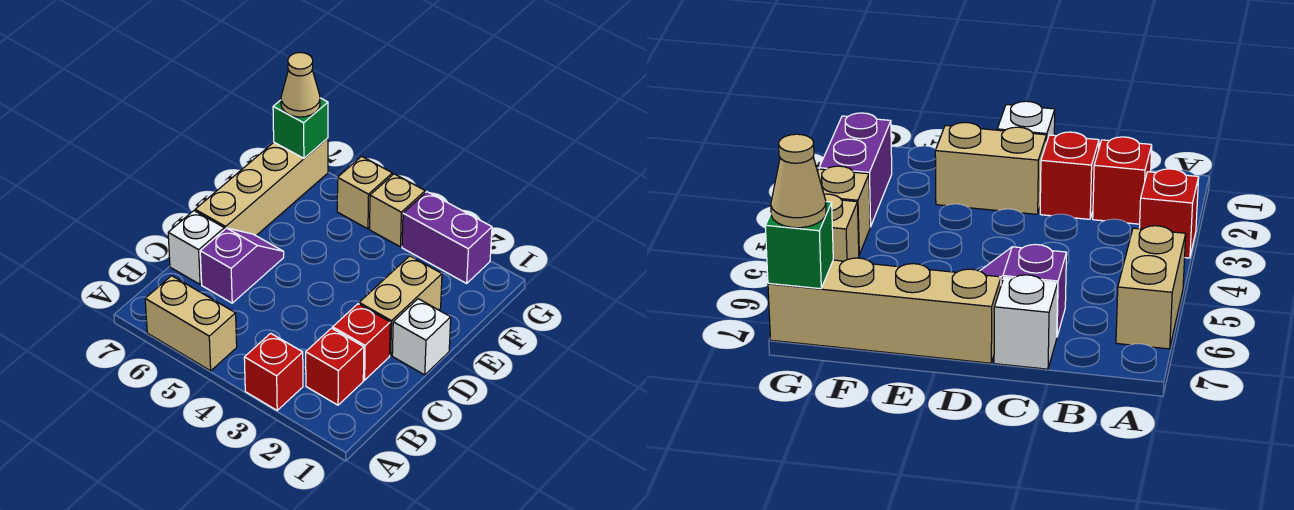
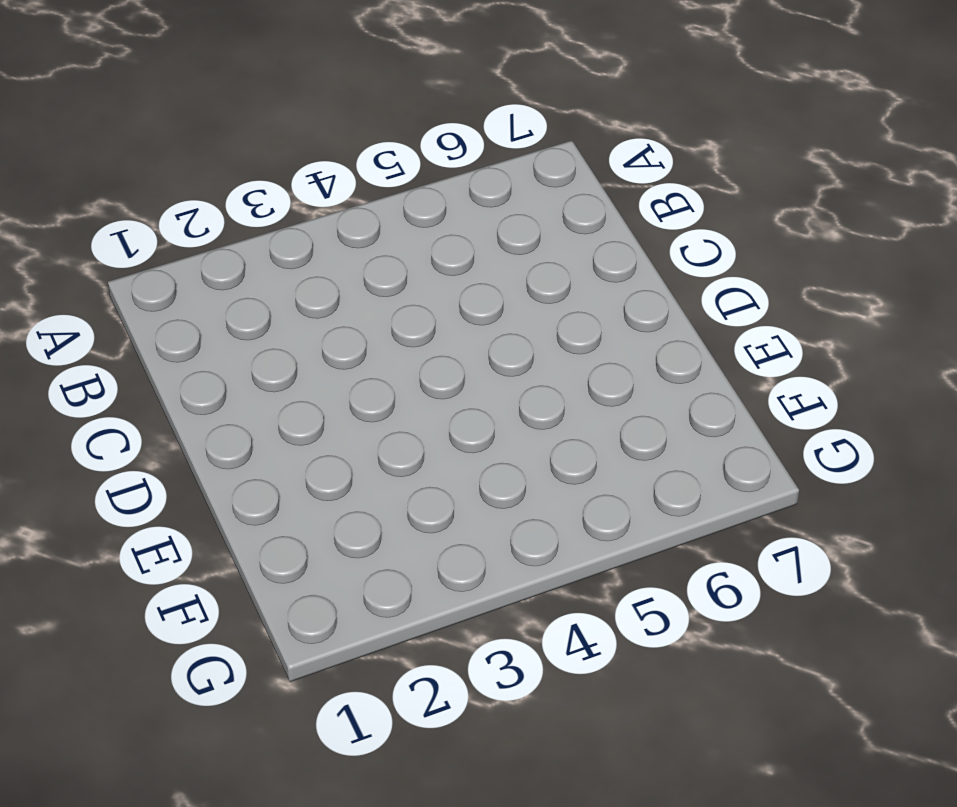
none -> red brick A3 level 1
none -> tan brick A5:A6 level 1
none -> red brick B2 level 1

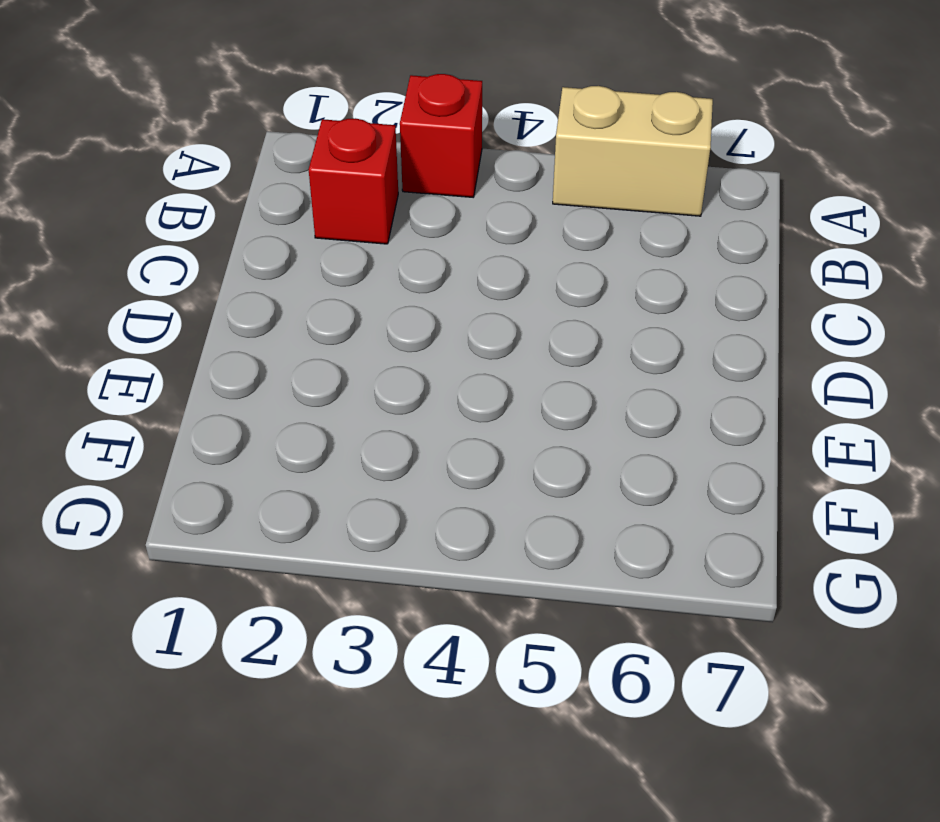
none -> red brick C2 level 1
none -> purple slope C6:D6 level 1 top C
none -> white brick C7 level 1

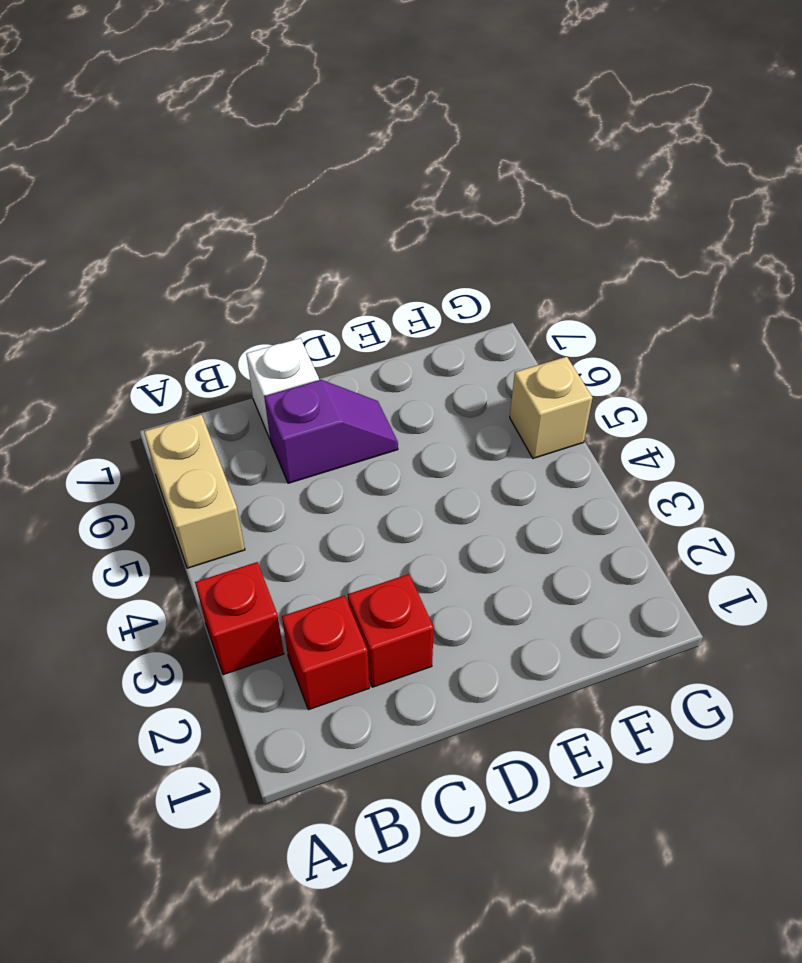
none -> white brick D1 level 1
none -> tan brick D2:E2 level 1
none -> tan brick D7:G7 level 1

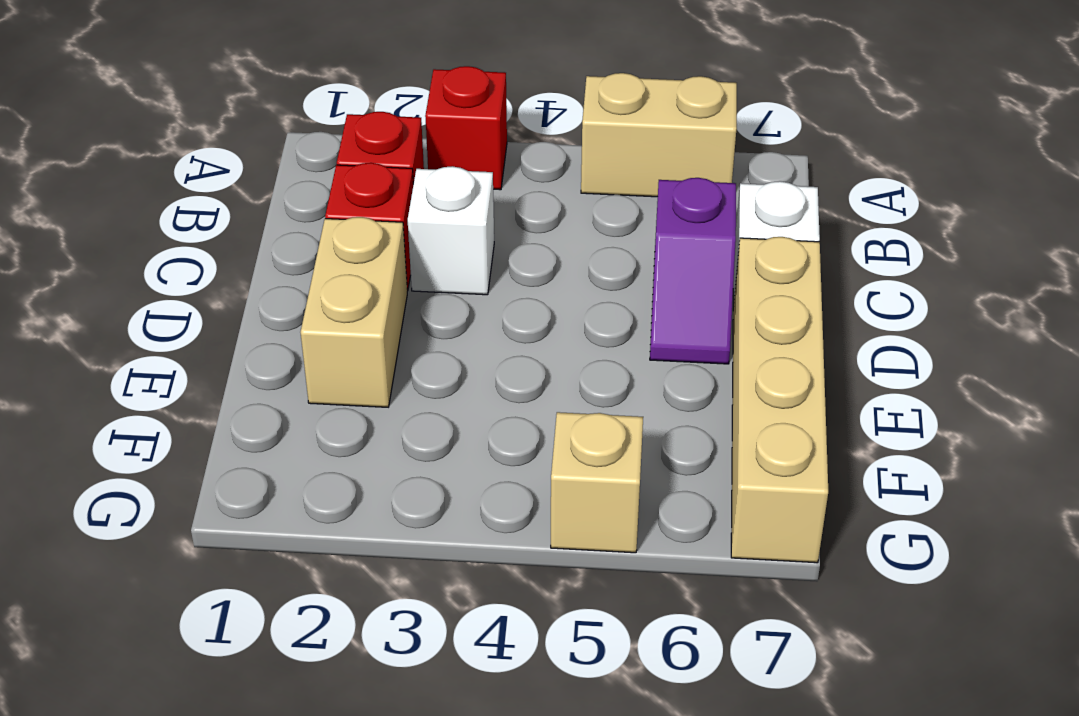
white brick C3 level 1 -> white brick D1 level 1
none -> purple brick G2:G3 level 1
none -> tan brick G4 level 1
none -> green brick G7 level 2

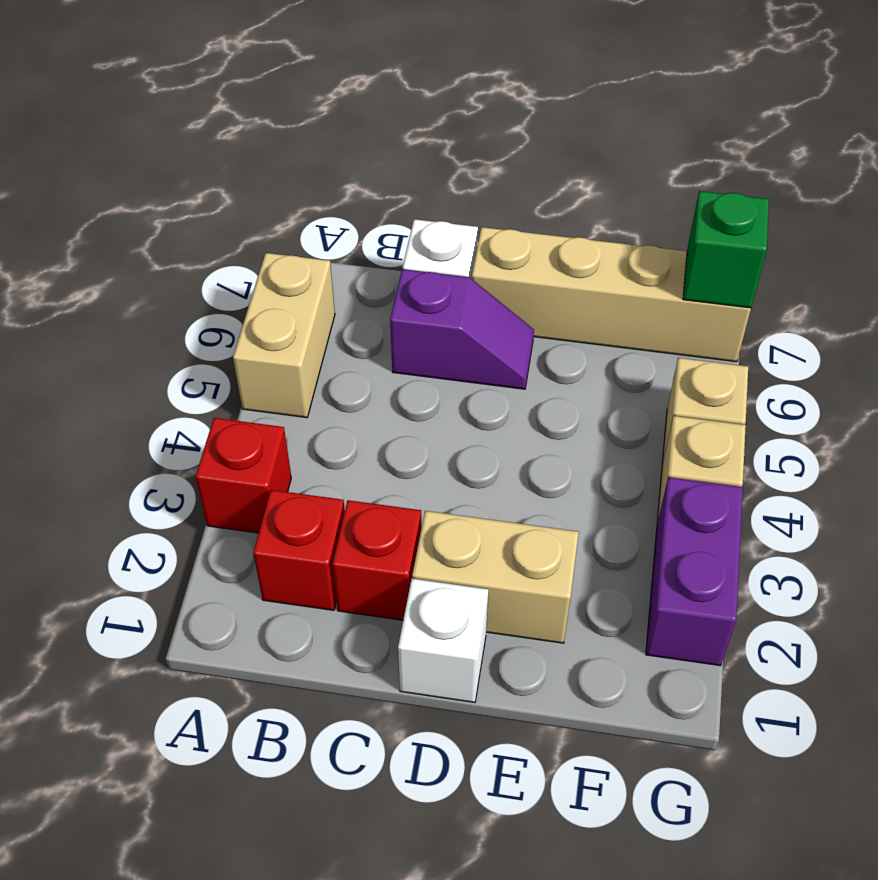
none -> tan cone G7 level 3

